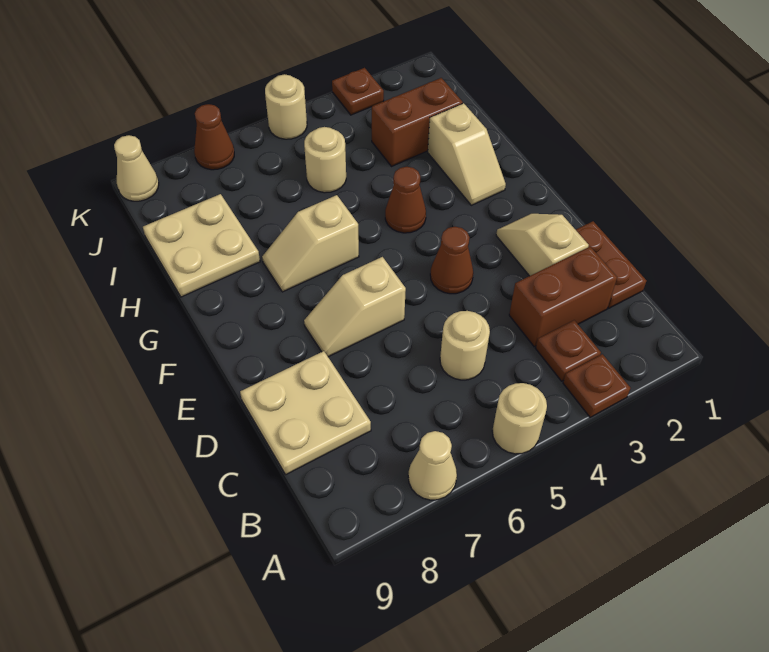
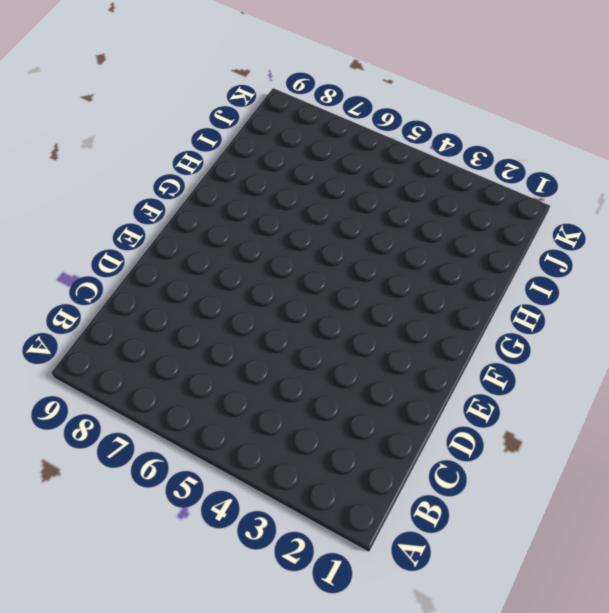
none -> brown plate A3 level 1
none -> tan round brick A5 level 1
none -> tan cone A7 level 1

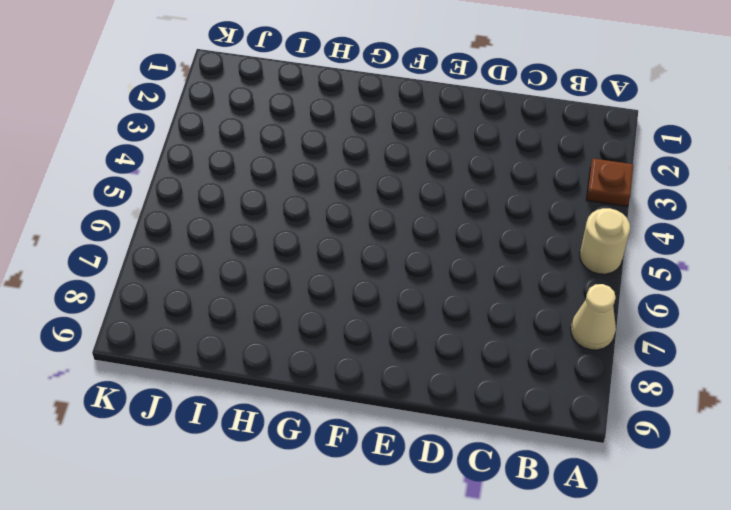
none -> brown plate B3 level 1
none -> brown plate C1:D1 level 1
none -> brown brick C2:C3 level 1

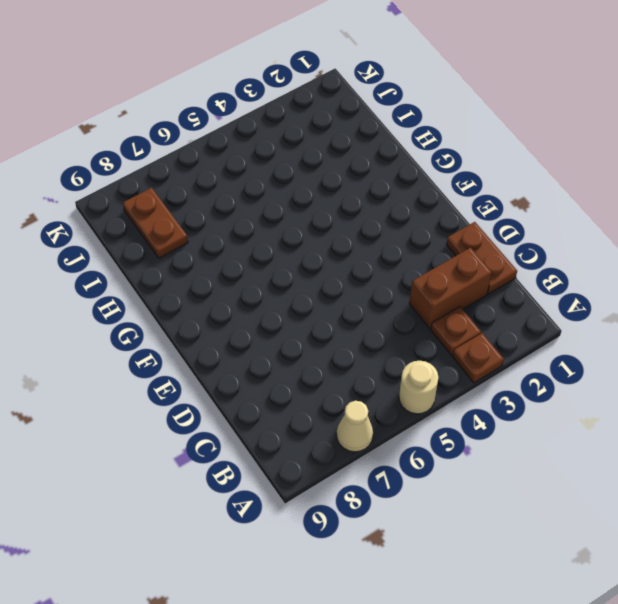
brown plate I8:J8 level 1 -> tan plate H8:I9 level 1
none -> tan round brick C5 level 1
none -> tan plate C8:D9 level 1
none -> tan slope D2:E2 level 1 top D

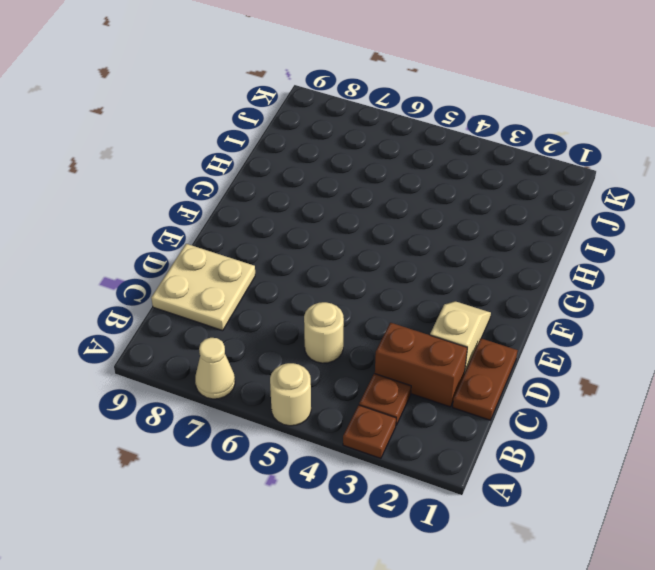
none -> brown cone E4 level 1
none -> tan slope E6:E7 level 1 top 6
none -> tan slope G2:H2 level 1 top H

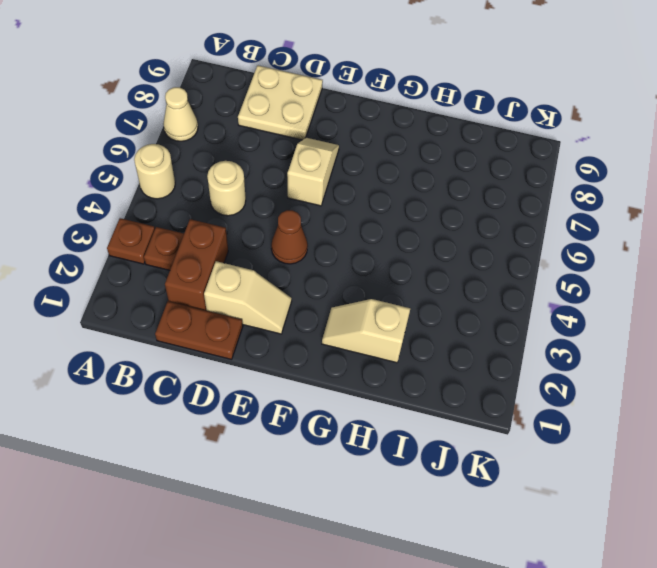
none -> brown cone G4 level 1
none -> tan slope G6:G7 level 1 top 6
none -> tan plate H8:I9 level 1

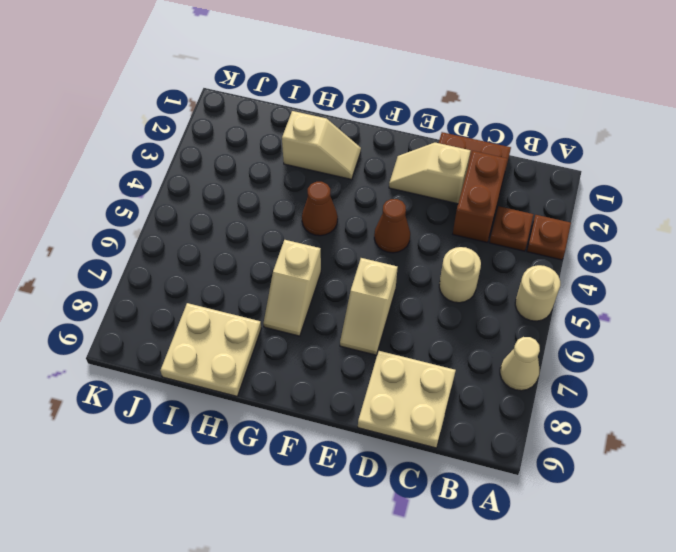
none -> brown brick I2:I3 level 1
none -> tan round brick I5 level 1
none -> brown plate K3 level 1

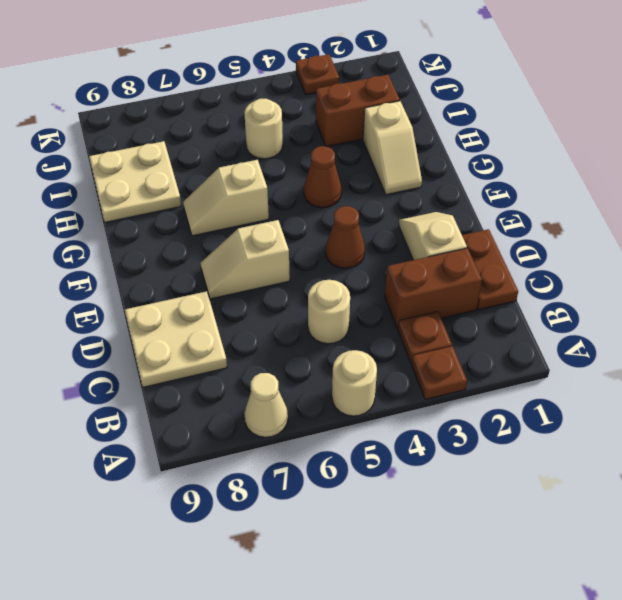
none -> tan round brick K5 level 1
none -> brown cone K7 level 1
none -> tan cone K9 level 1

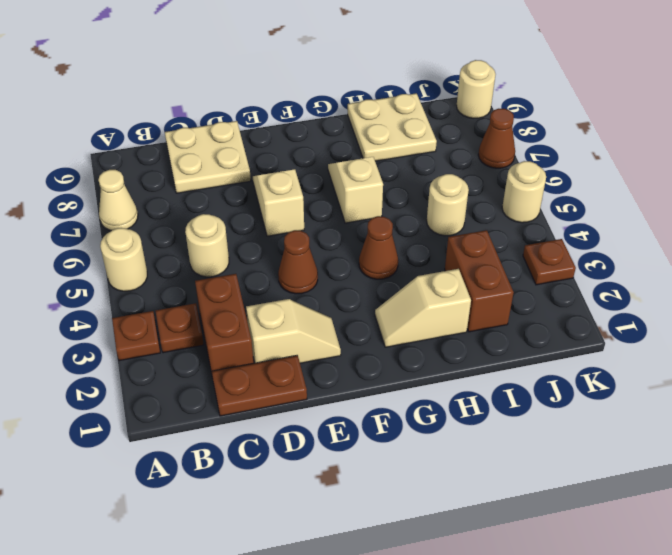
tan round brick K9 level 1 -> tan cone K9 level 1

